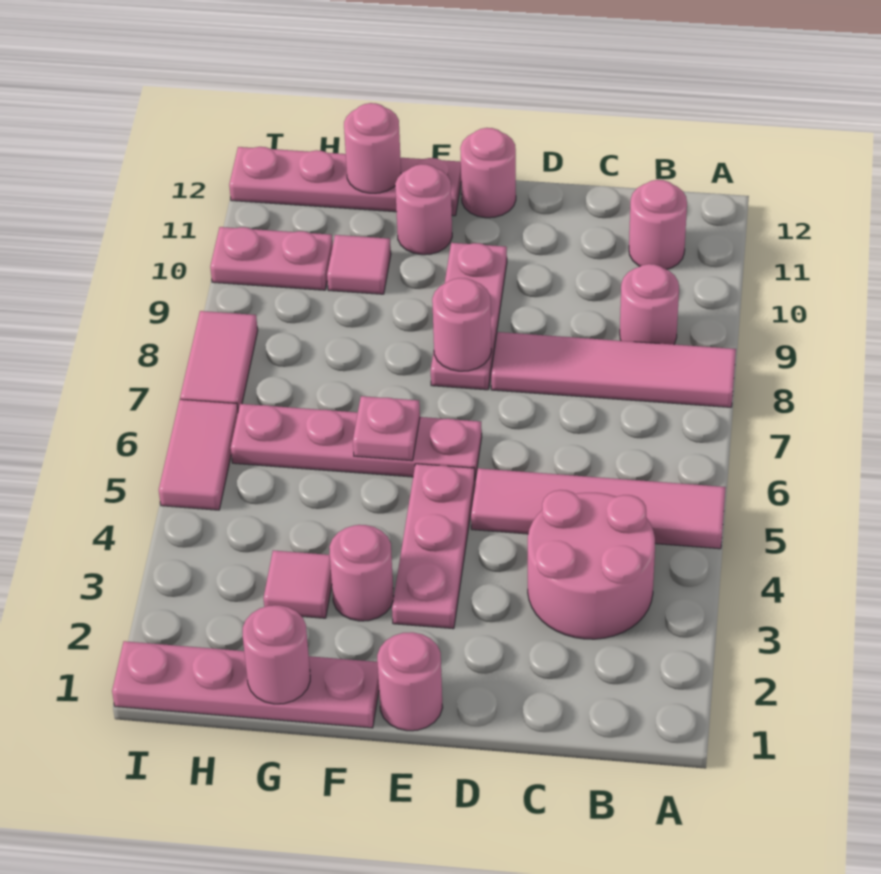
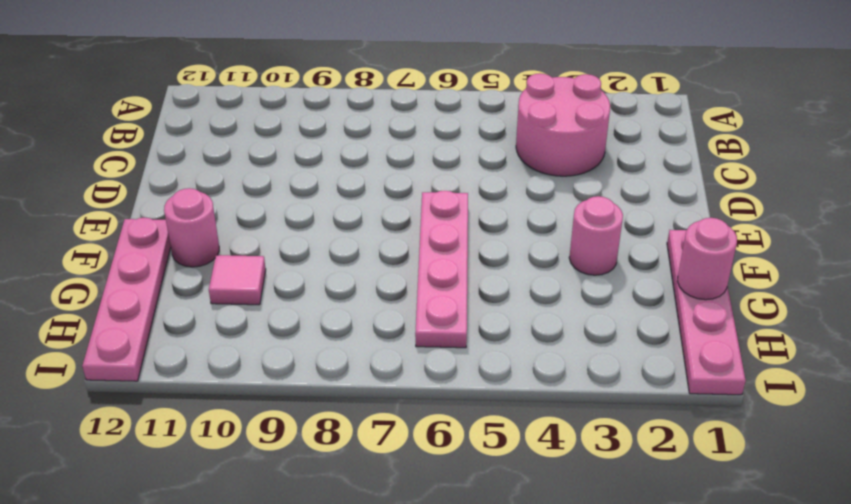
none -> pink tile A5:D5 level 1
none -> pink tile A8:D8 level 1
none -> pink round brick B9 level 1

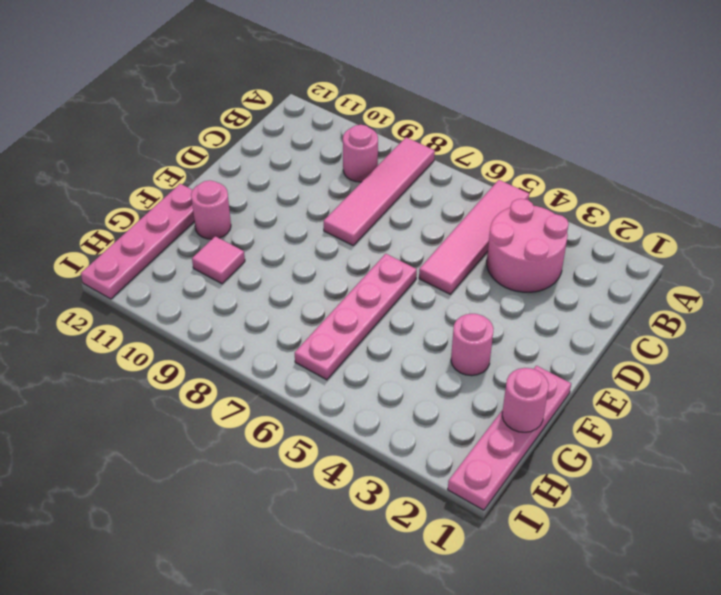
none -> pink round brick B11 level 1
none -> pink round brick E1 level 1
none -> pink plate E3:E5 level 1

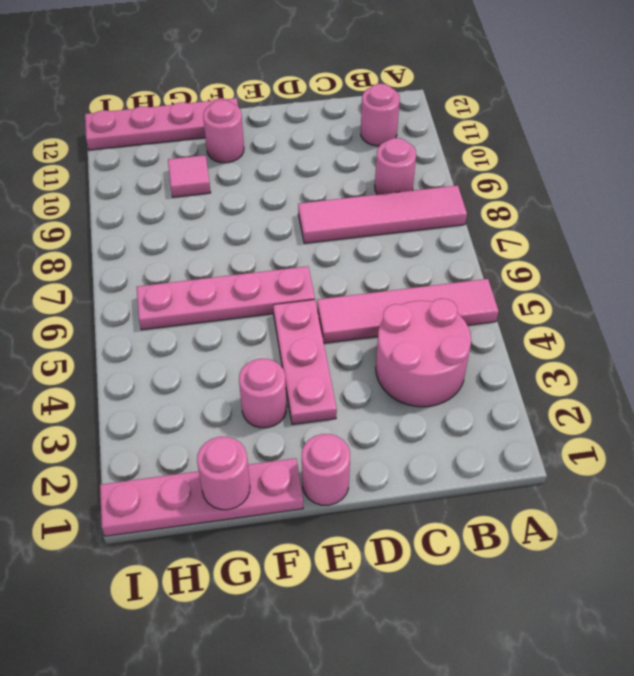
none -> pink plate E8:E10 level 1
none -> pink round brick E12 level 1
none -> pink tile G3 level 1

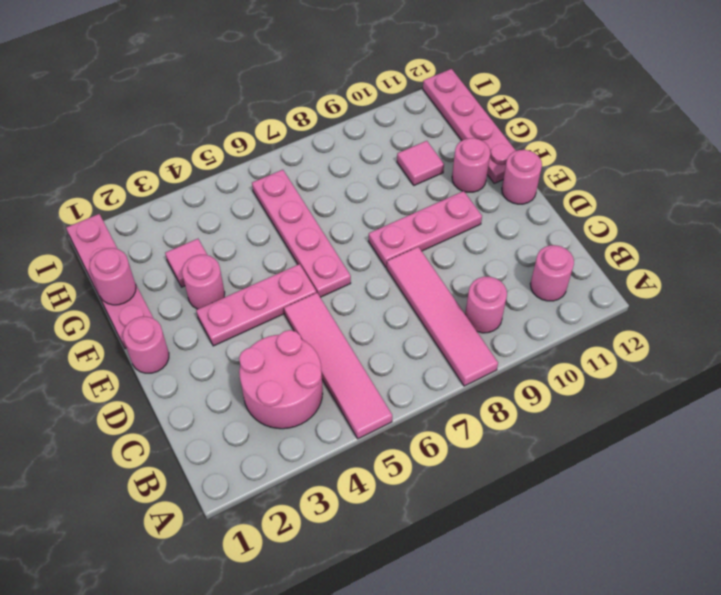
none -> pink plate H10:I10 level 1
none -> pink tile I5:I6 level 1
none -> pink tile I7:I8 level 1

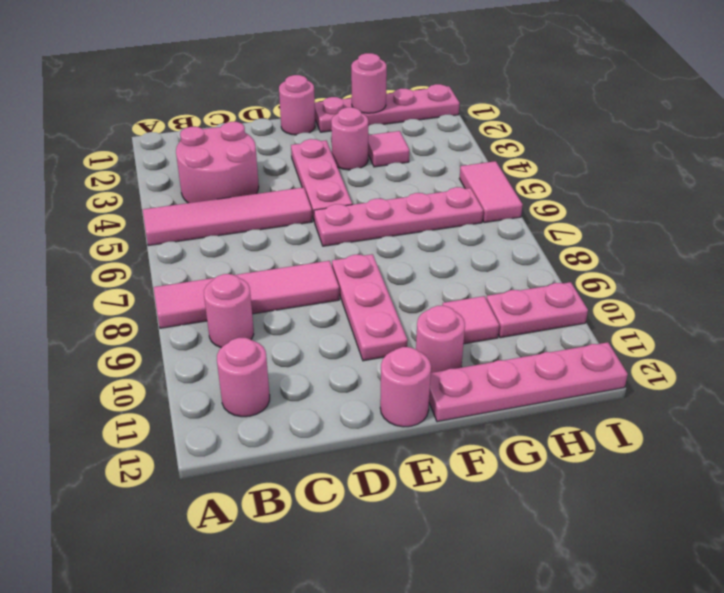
none -> pink tile I7:I8 level 1
none -> pink round brick E8 level 2
none -> pink plate F6 level 2

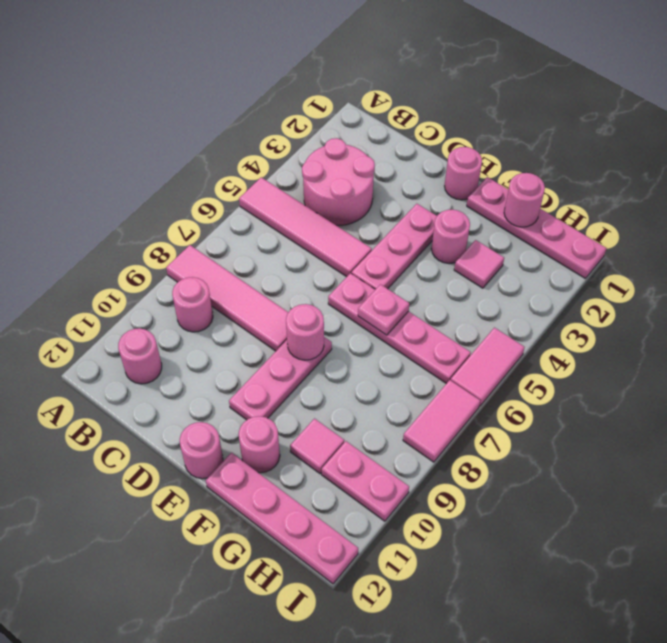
none -> pink round brick G12 level 2

